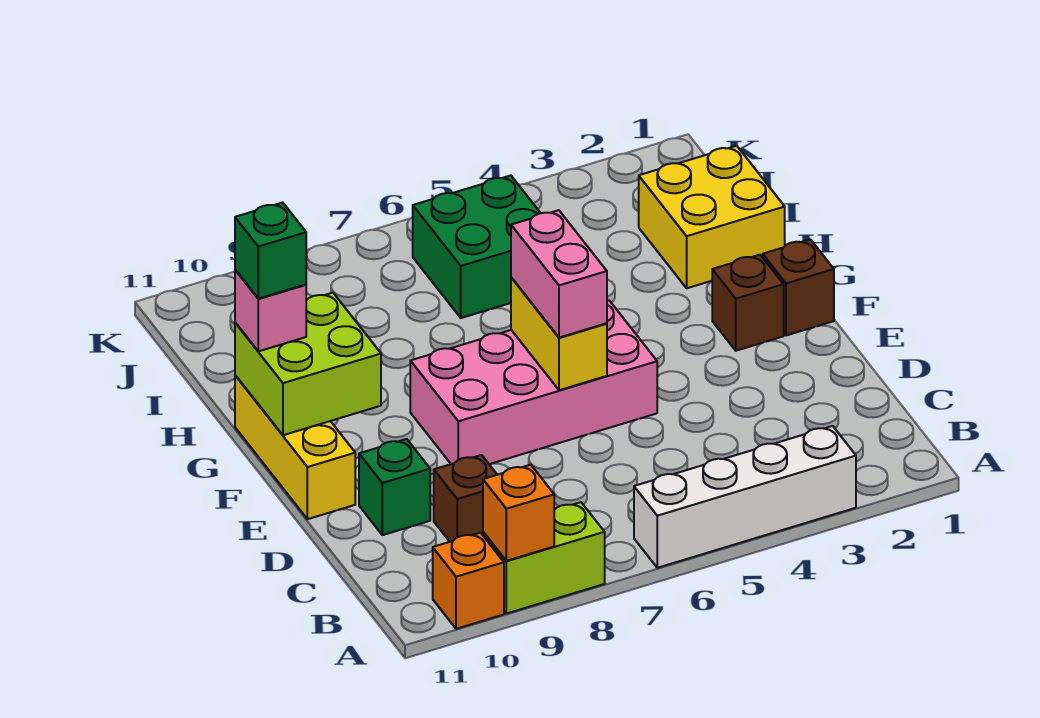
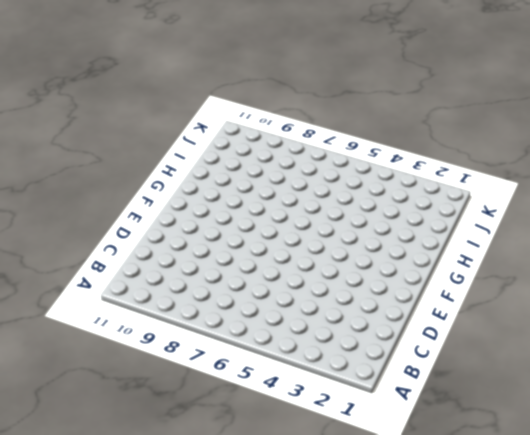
none -> white brick A3:A6 level 1
none -> lime brick A8:A9 level 1
none -> orange brick A10 level 1

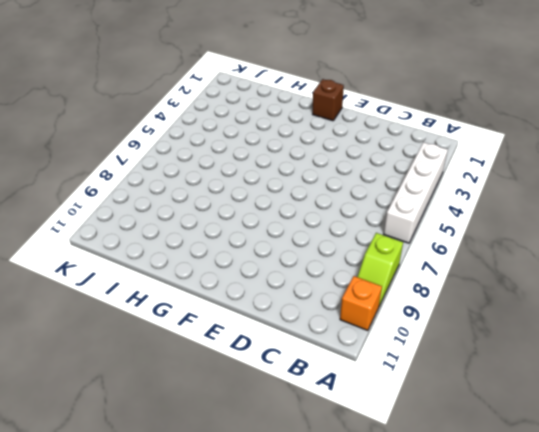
lime slope A8:A9 level 1 top 8 -> lime brick A8:A9 level 1
none -> brown brick C9 level 1
none -> green brick D10 level 1
none -> pink brick E5:F8 level 1

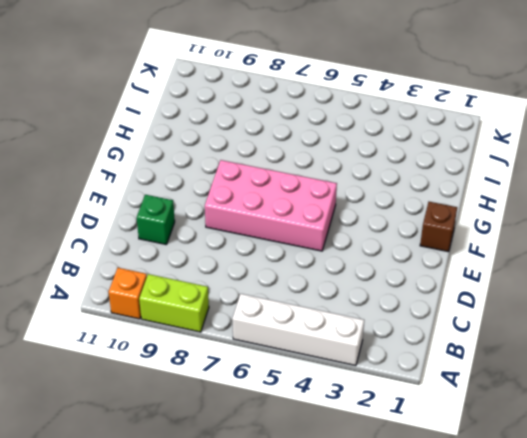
none -> brown brick C9 level 1
none -> yellow brick E11:G11 level 1
none -> brown brick F2 level 1

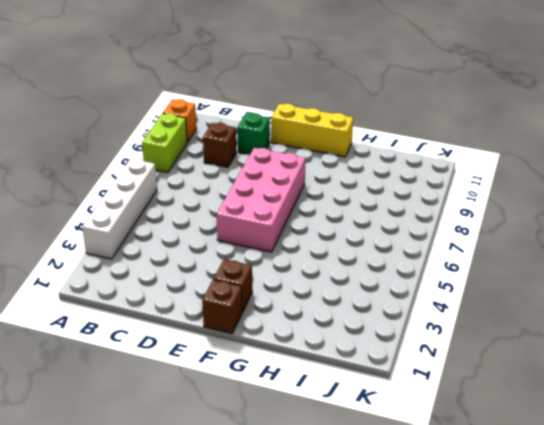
none -> yellow brick H1:I2 level 1
none -> green brick I5:J6 level 1
none -> orange brick A9 level 2

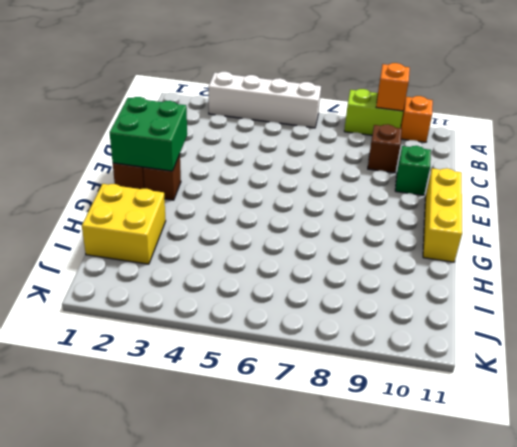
green brick E1:F2 level 2 -> green brick I5:J6 level 1
none -> pink brick E5:F8 level 1
none -> yellow brick E6:F6 level 2
none -> lime brick F10:G11 level 2

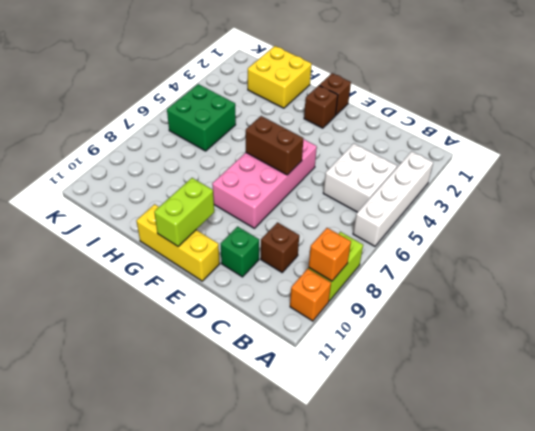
white brick B4:C5 level 1 -> none
brown brick E6:F6 level 2 -> yellow brick E6:F6 level 2
lime brick F10:F11 level 2 -> lime brick F10:G11 level 2
none -> pink brick E6:F6 level 3
none -> pink brick G11 level 3
none -> green brick G11 level 4

